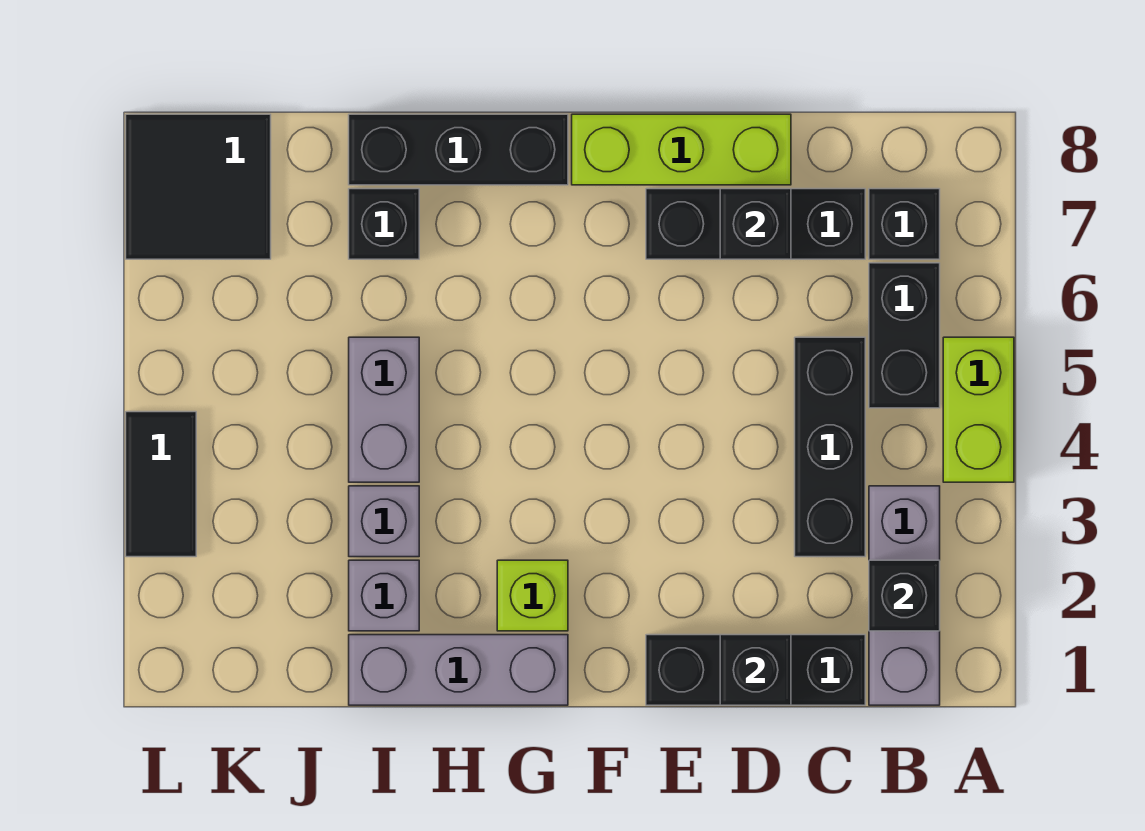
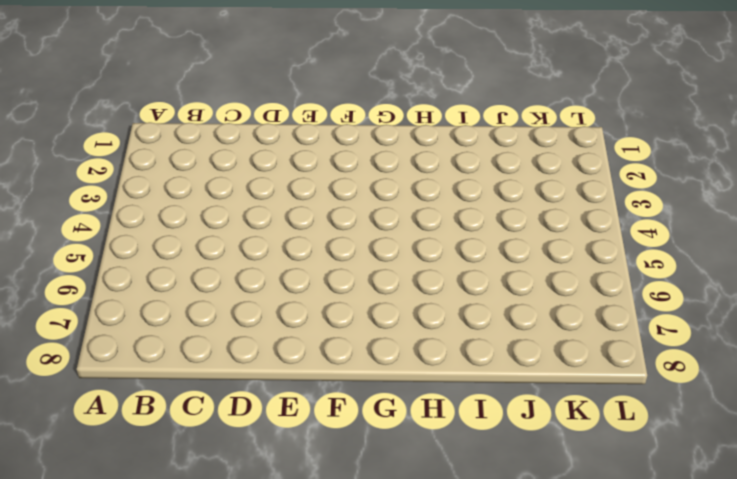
none -> lime brick A4:A5 level 1
none -> grey brick B1:B3 level 1
none -> black brick B5:B6 level 1

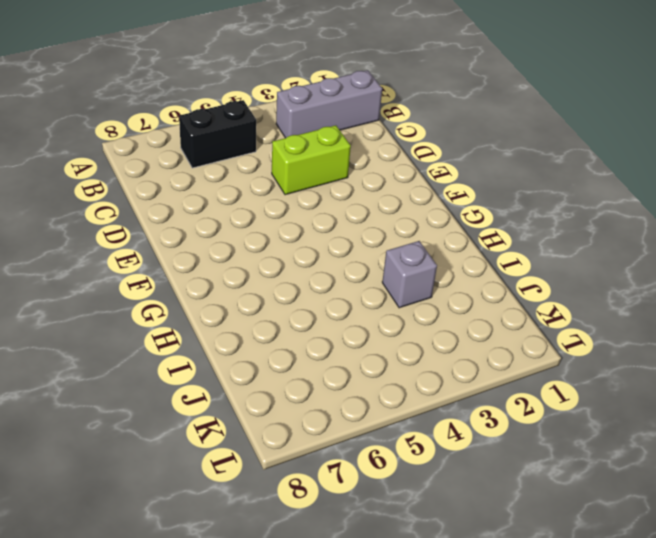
lime brick D3:D4 level 1 -> lime brick A4:A5 level 1
none -> black brick B7 level 1
none -> black brick C1:E1 level 1
none -> black brick C3:C5 level 1

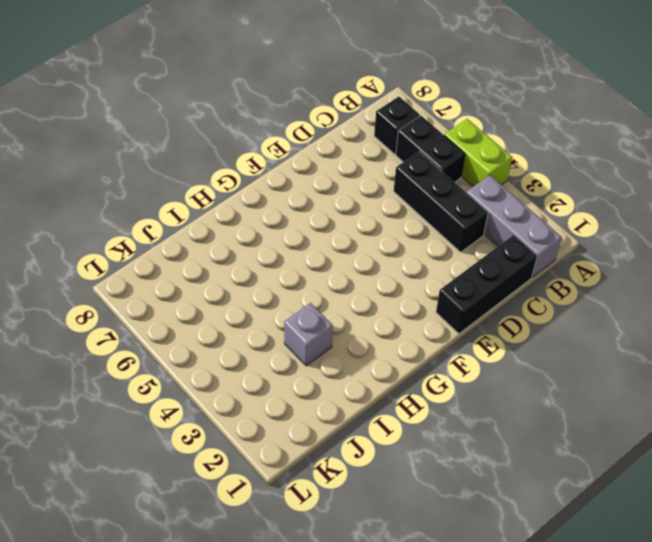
none -> black brick C7:E7 level 1
none -> lime brick D8:F8 level 1
none -> grey brick G1:I1 level 1

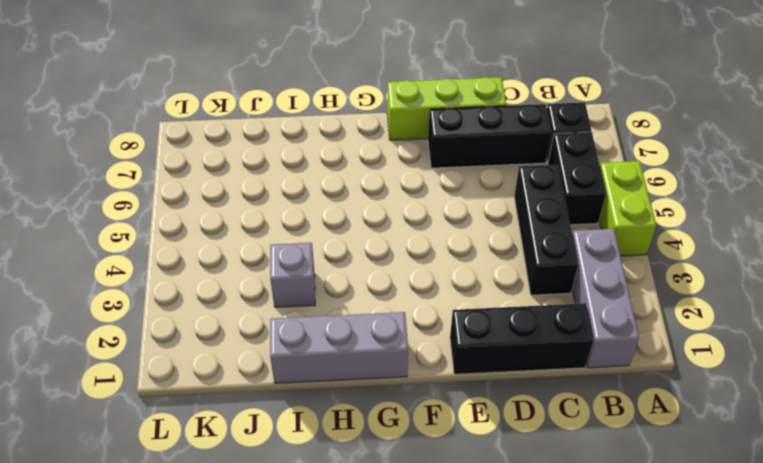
none -> lime brick G2 level 1
none -> black brick G8:I8 level 1
none -> grey brick I2 level 1

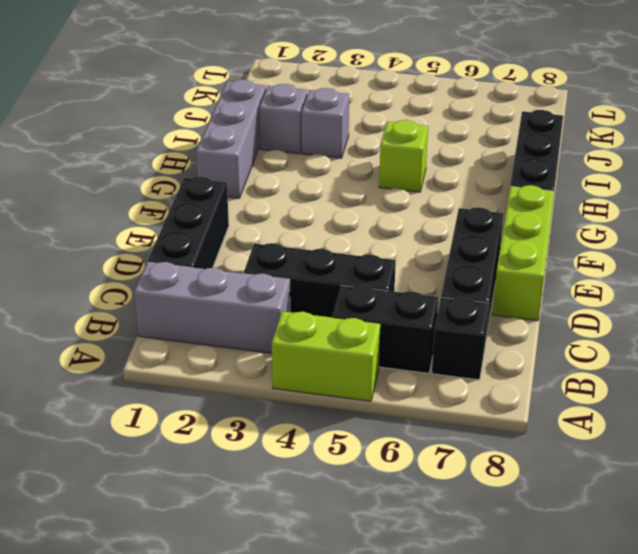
lime brick H5 level 1 -> lime brick G2 level 1
none -> grey brick I4:I5 level 1
none -> black brick I7 level 1
none -> black tile K7:L8 level 1

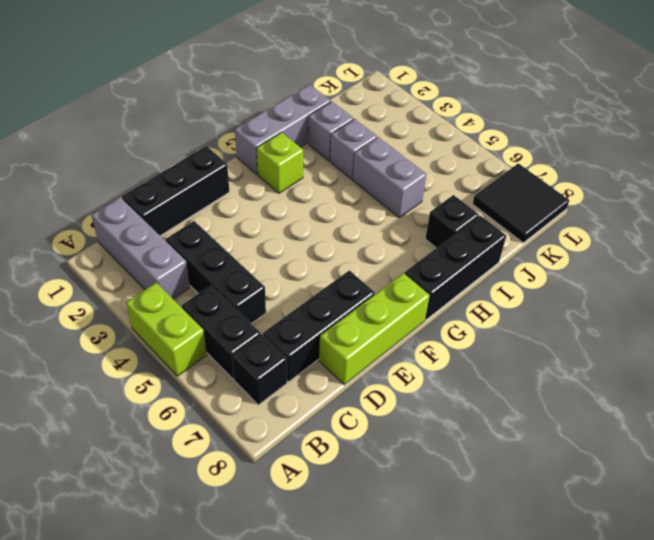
none -> black tile L3:L4 level 1
none -> black brick B2 level 2
none -> black brick D1 level 2

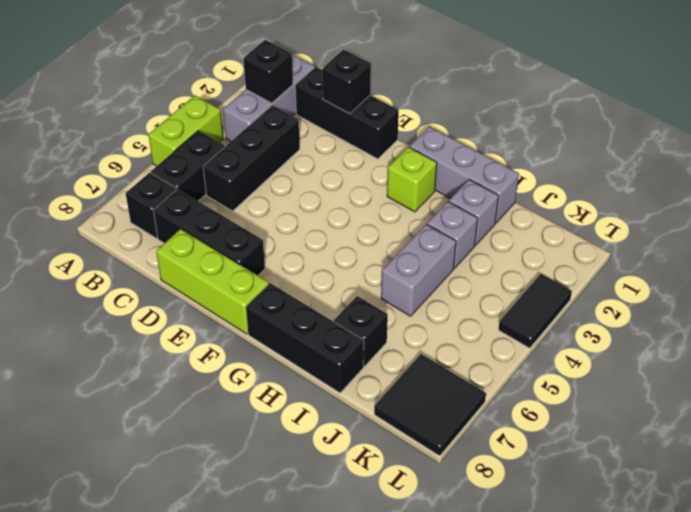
none -> black brick D7 level 2

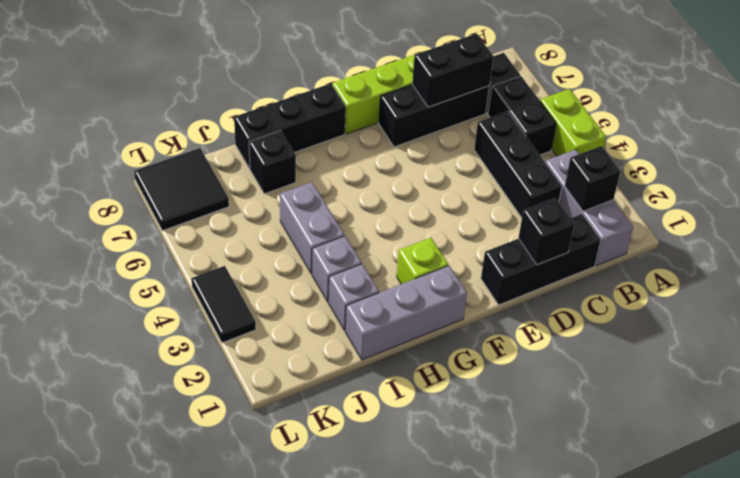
black brick C7:D7 level 2 -> black brick D7 level 2

